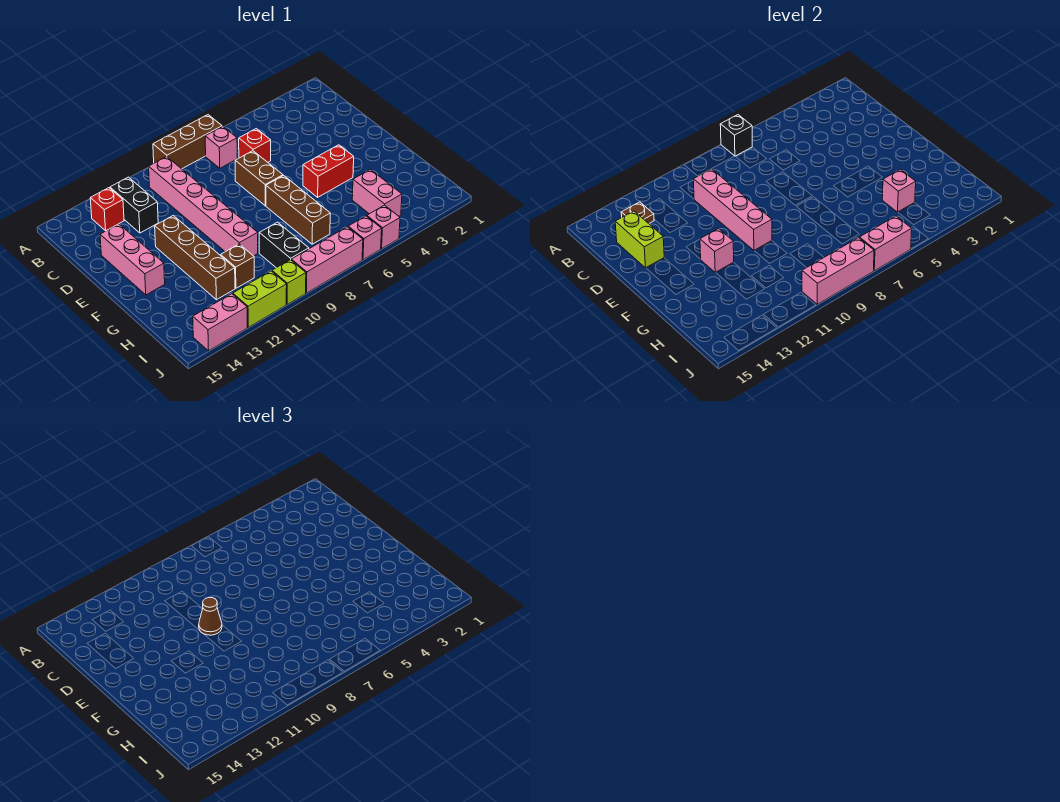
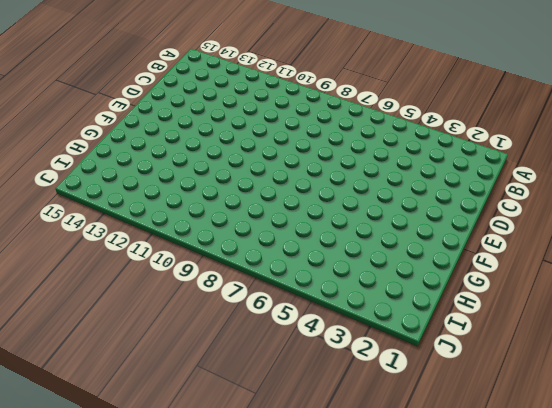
none -> brown brick A7:A9 level 1
none -> pink brick B7 level 1
none -> pink brick B10:G10 level 1

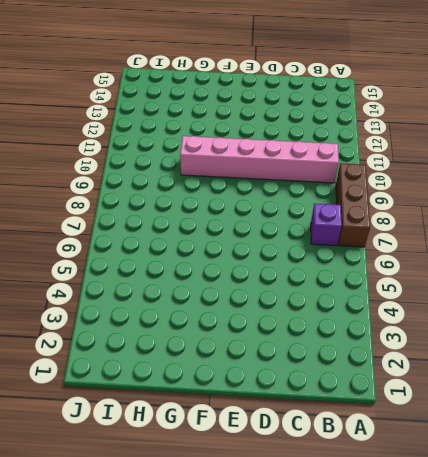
purple brick B7 level 1 -> pink brick B7 level 1
none -> black brick B12:C12 level 1
none -> red brick B13 level 1
none -> red brick C6 level 1

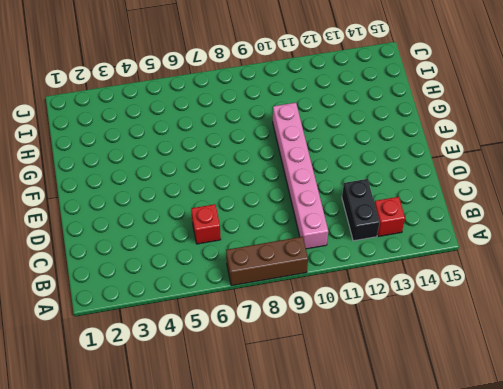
none -> pink brick B7 level 1
none -> brown brick D7:E7 level 1
none -> pink brick D14:F14 level 1

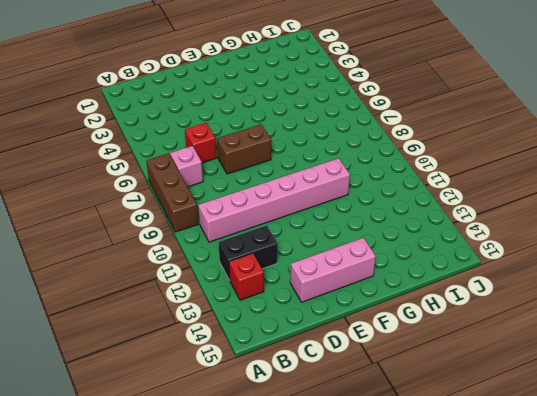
none -> brown brick E12:H12 level 1
none -> red brick F4:F5 level 1
none -> brown brick F7:H7 level 1

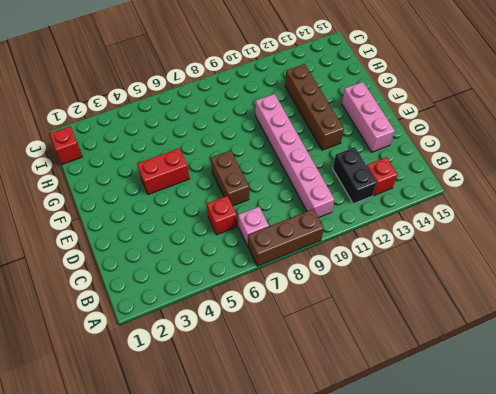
red brick I1 level 1 -> none
none -> brown brick F7:H7 level 1
none -> pink brick H4:I4 level 1
none -> black brick H9:I9 level 1

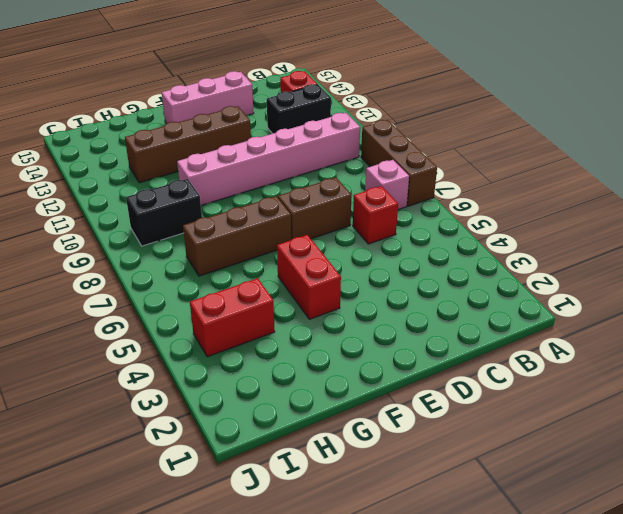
red brick H4:I4 level 1 -> pink brick H4:I4 level 1
none -> brown brick H11 level 1
none -> pink brick J5 level 1
none -> pink brick J6 level 1

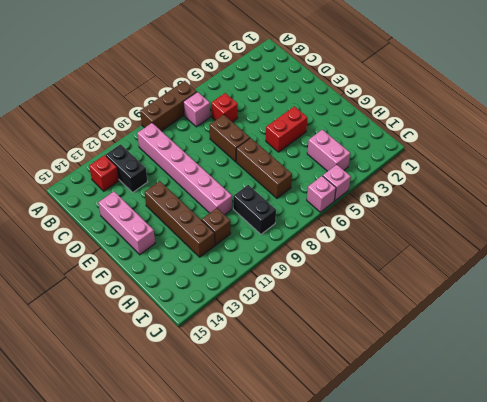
none -> pink brick J7:J9 level 1
none -> lime brick J10 level 1
none -> lime brick J11:J12 level 1

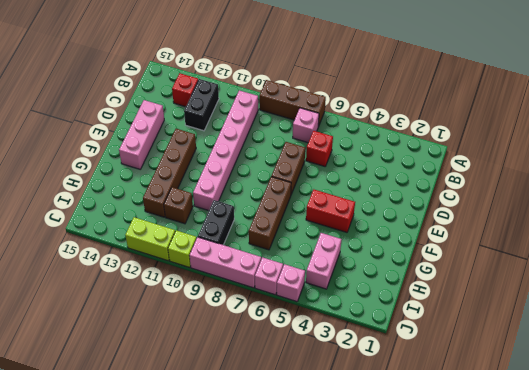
none -> pink brick J13:J14 level 1
none -> black brick A7 level 2
none -> brown plate B13 level 2

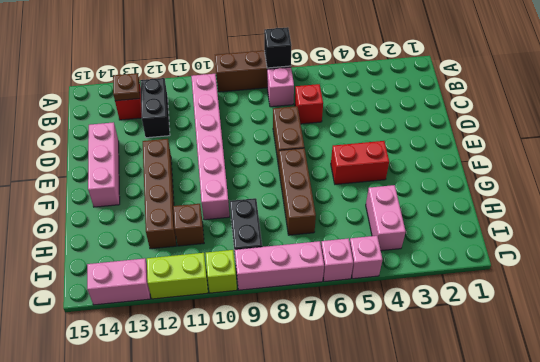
none -> pink brick C10:F10 level 2
none -> lime brick C14:D14 level 2
none -> pink brick F12 level 2

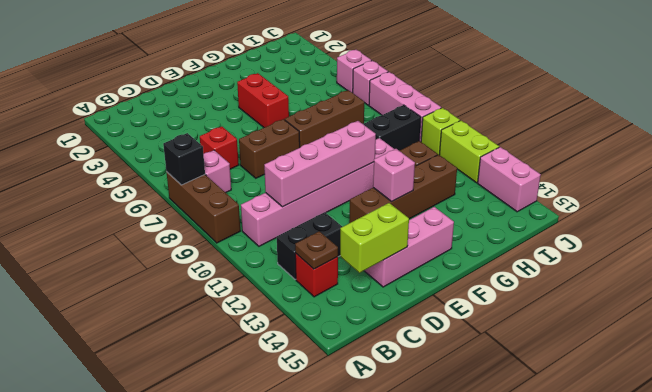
none -> pink brick H4:I4 level 1
none -> pink brick H4 level 2
none -> pink brick J6:J7 level 2

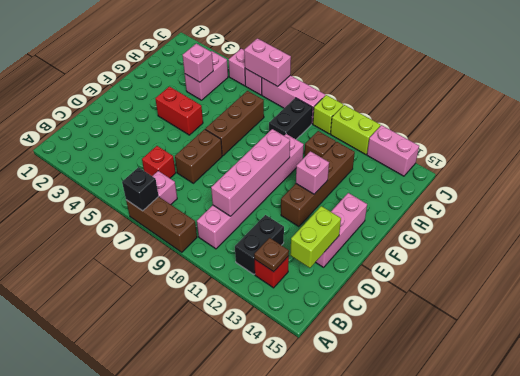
none -> pink brick J8:J10 level 2
none -> brown cone E10 level 3

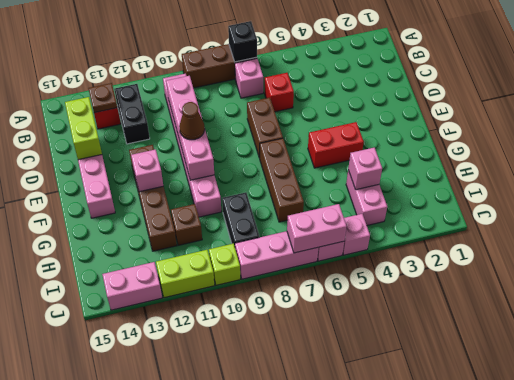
none -> pink brick J8:J10 level 2

